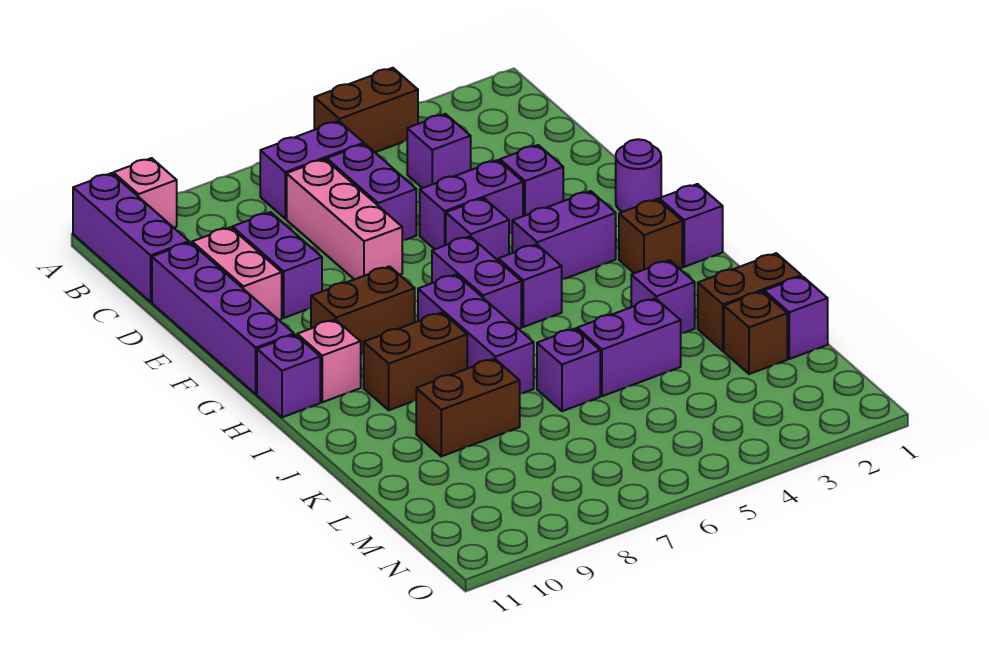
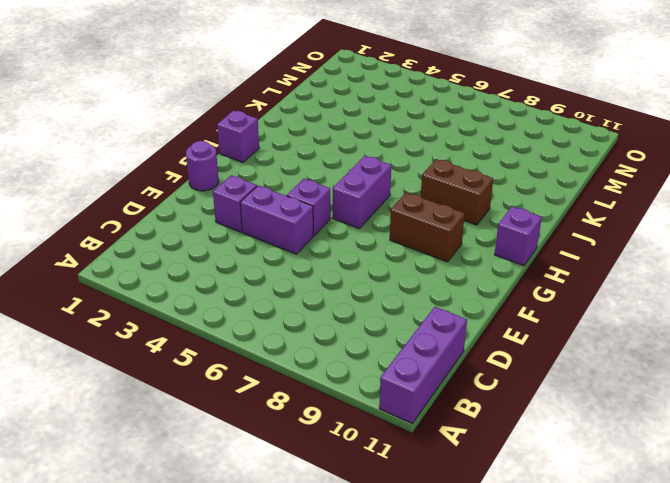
none -> brown brick A4:A5 level 1
none -> pink brick A10 level 1
none -> purple brick B6:B7 level 1
none -> purple brick C4 level 1

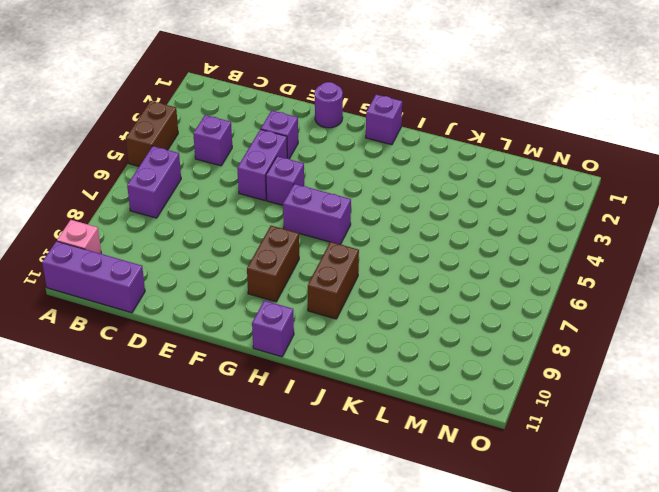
none -> purple brick C6:D6 level 1
none -> pink brick C7:E7 level 1
none -> purple brick D9:E9 level 1
none -> pink brick D10:E10 level 1

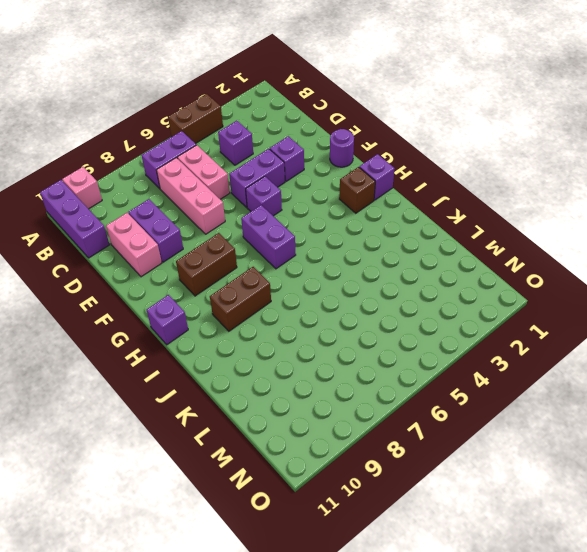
pink brick C6:D6 level 1 -> purple brick C6:D6 level 1
none -> purple brick D11:G11 level 1
none -> purple brick G3:G4 level 1
none -> purple brick H5 level 1
none -> purple brick H7:J7 level 1

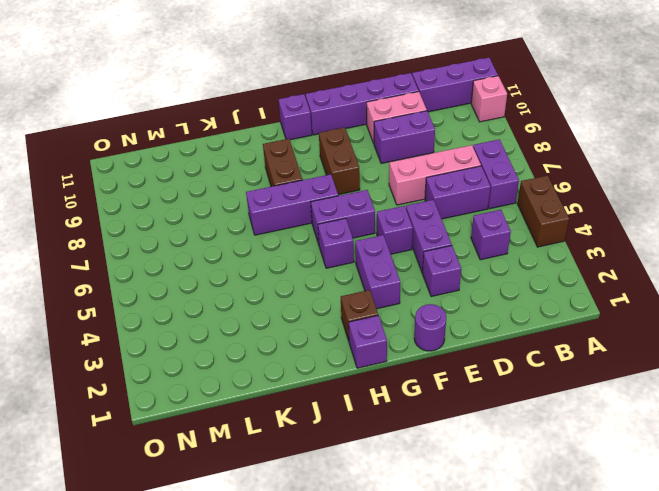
none -> pink brick H10 level 1
none -> purple brick J3 level 1
none -> brown brick K1:K2 level 1
none -> purple brick K4:K5 level 1

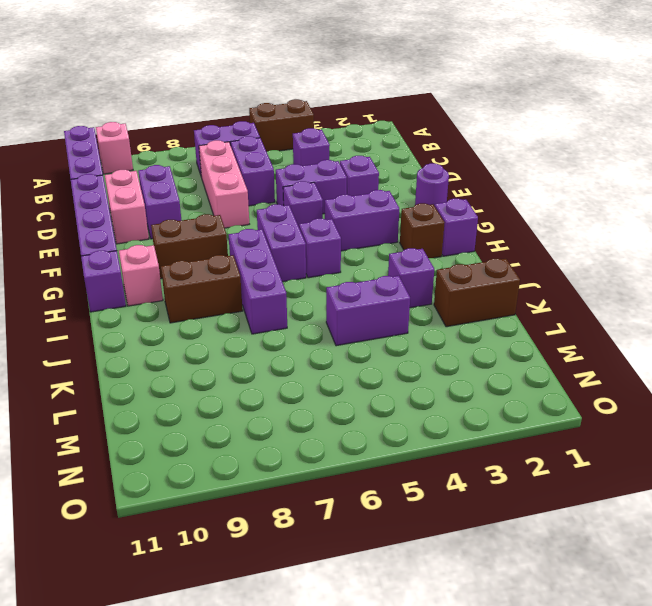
none -> purple brick K6 level 1
none -> brown brick K8:K9 level 1
none -> purple brick L1 level 1
none -> brown brick L2 level 1

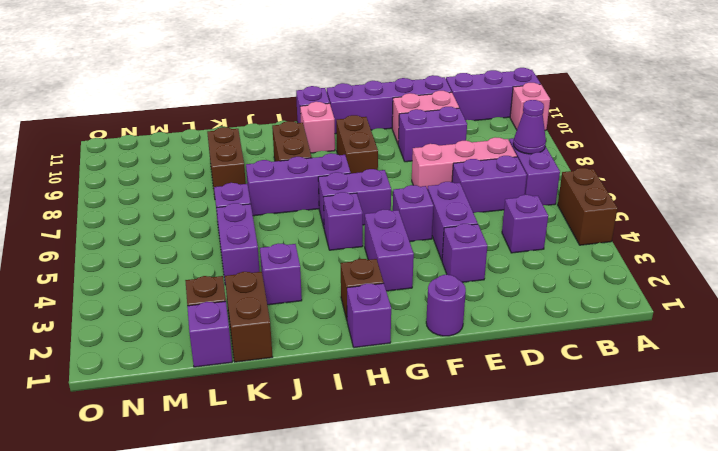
purple cone B7 level 2 -> none

